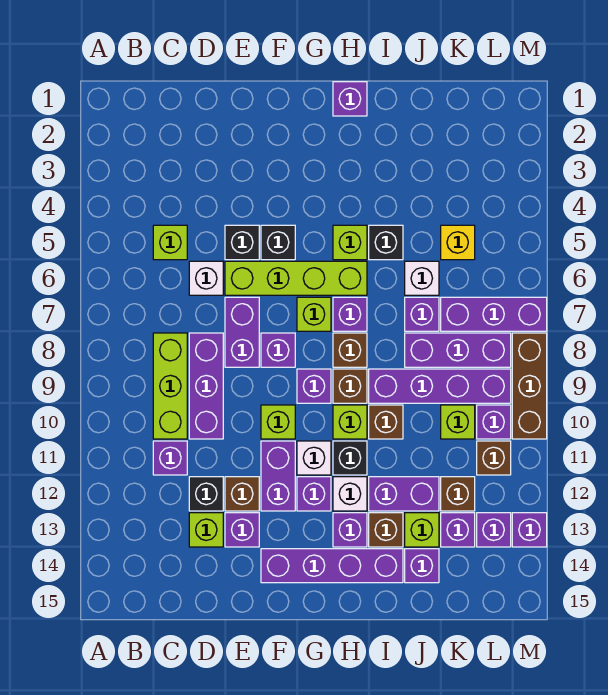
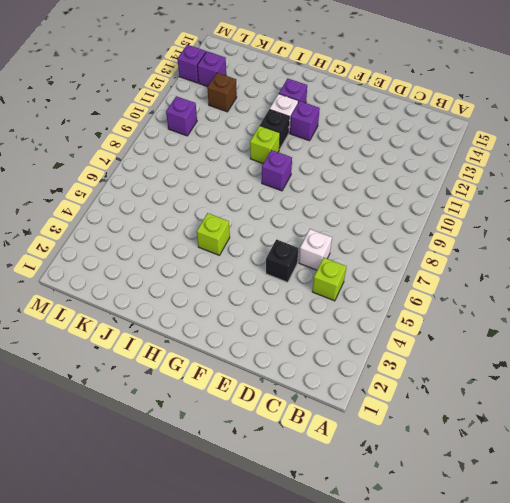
none -> lime brick C8:C10 level 1
none -> purple brick C11 level 1
none -> purple brick D8:D10 level 1
none -> black brick D12 level 1

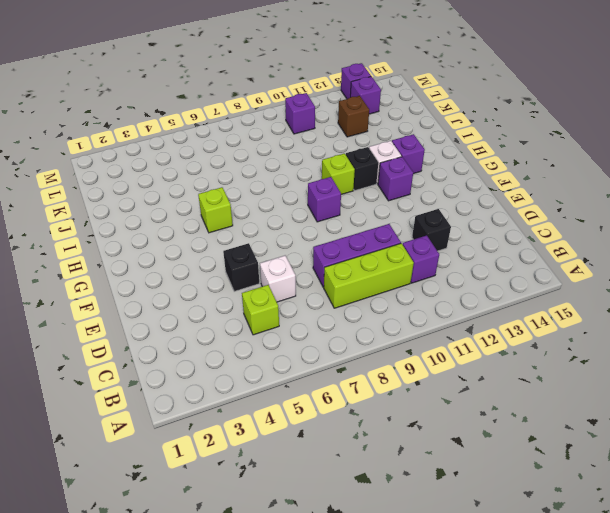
none -> lime brick D13 level 1
none -> lime brick E6:H6 level 1
none -> purple brick E7:E8 level 1
none -> brown brick E12 level 1

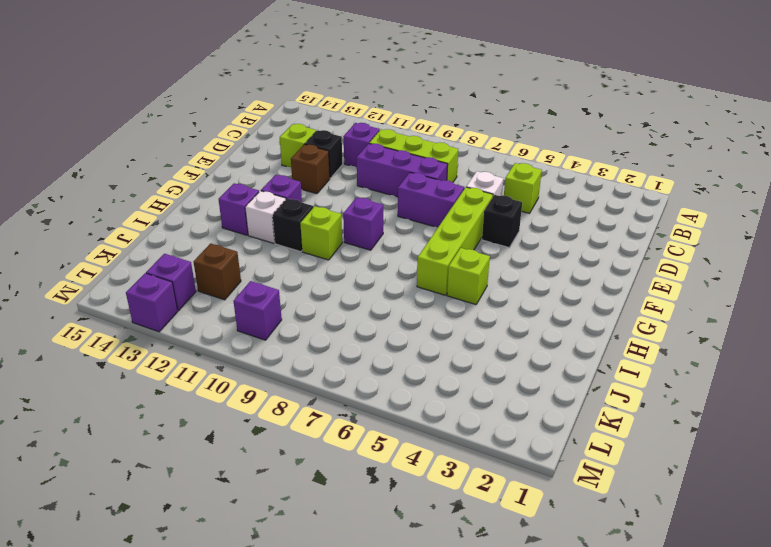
none -> purple brick E13 level 1
none -> black brick F5 level 1
none -> purple brick F8 level 1
none -> lime brick F10 level 1

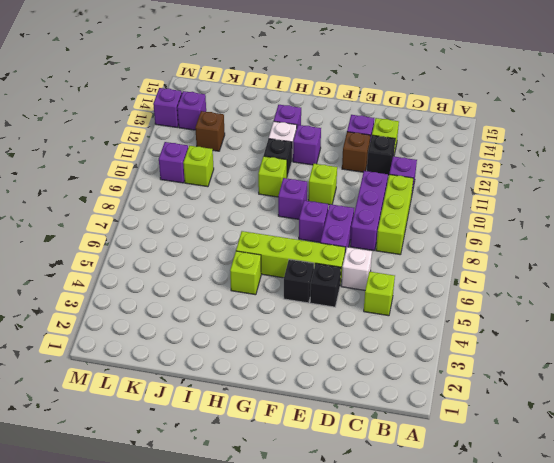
none -> purple brick F11:F12 level 1
none -> purple brick F14:I14 level 1
none -> lime brick G7 level 1
none -> white brick G11 level 1

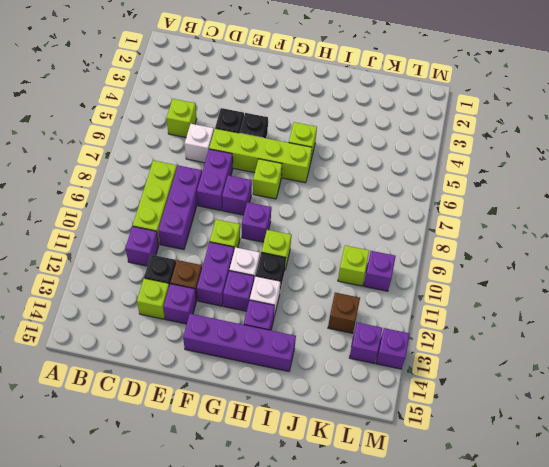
none -> purple brick H1 level 1
none -> purple brick H7 level 1
none -> brown brick H8 level 1
none -> brown brick H9 level 1

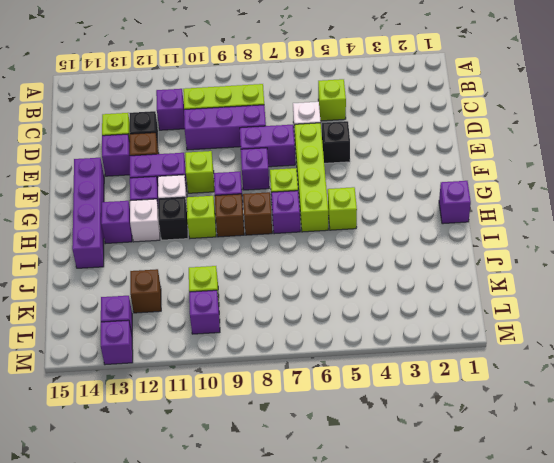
none -> black brick F5 level 1
none -> black brick I5 level 1
none -> purple brick I9:L9 level 1
none -> brown brick I10 level 1

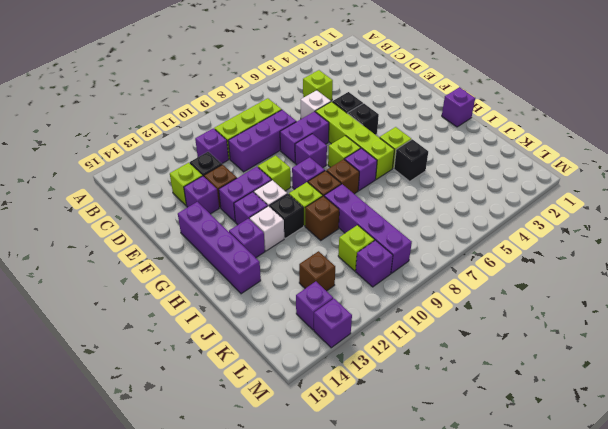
none -> purple brick I12:J12 level 1
none -> brown brick I13 level 1
none -> white brick J6 level 1
none -> purple brick J7 level 1

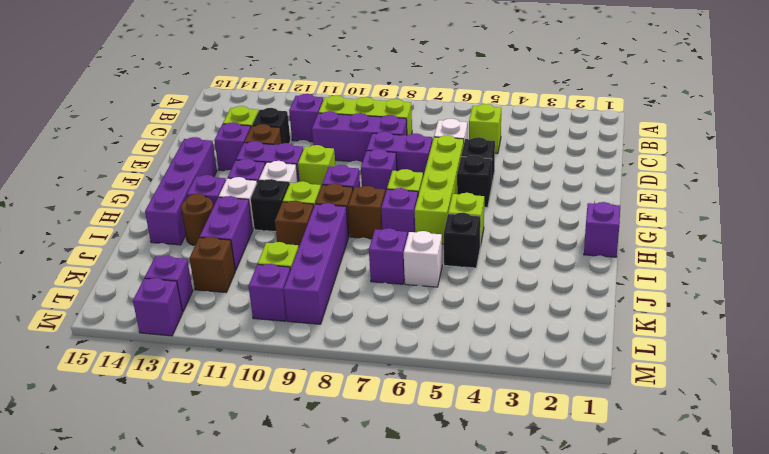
brown round brick I13 level 1 -> brown brick I13 level 1
none -> purple brick J8:L8 level 1
none -> lime brick J13 level 1
none -> purple brick J14 level 1
none -> yellow brick K5 level 1

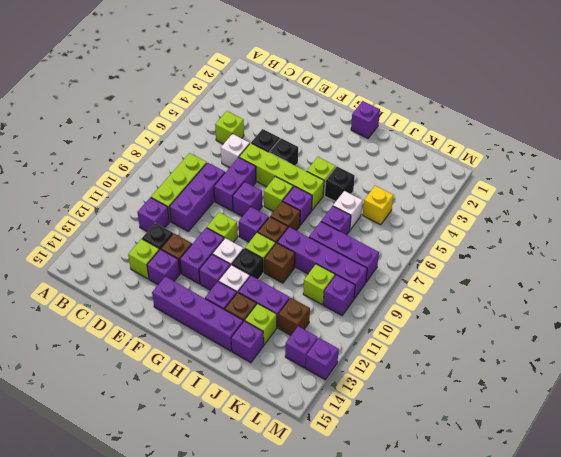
none -> purple brick K7:M7 level 1
none -> purple brick K13 level 1
none -> brown brick L11 level 1
none -> brown brick M8:M10 level 1

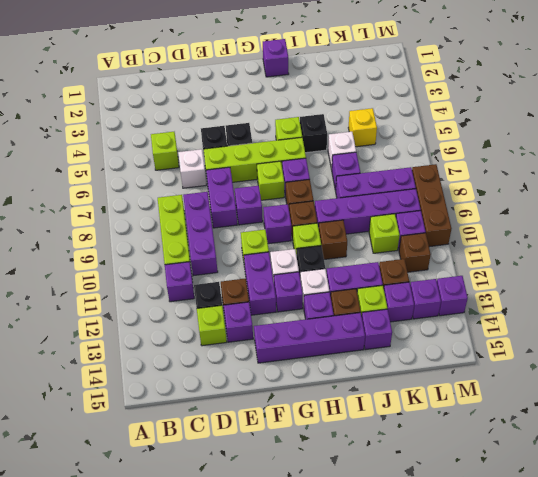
none -> purple brick K7:M7 level 1

